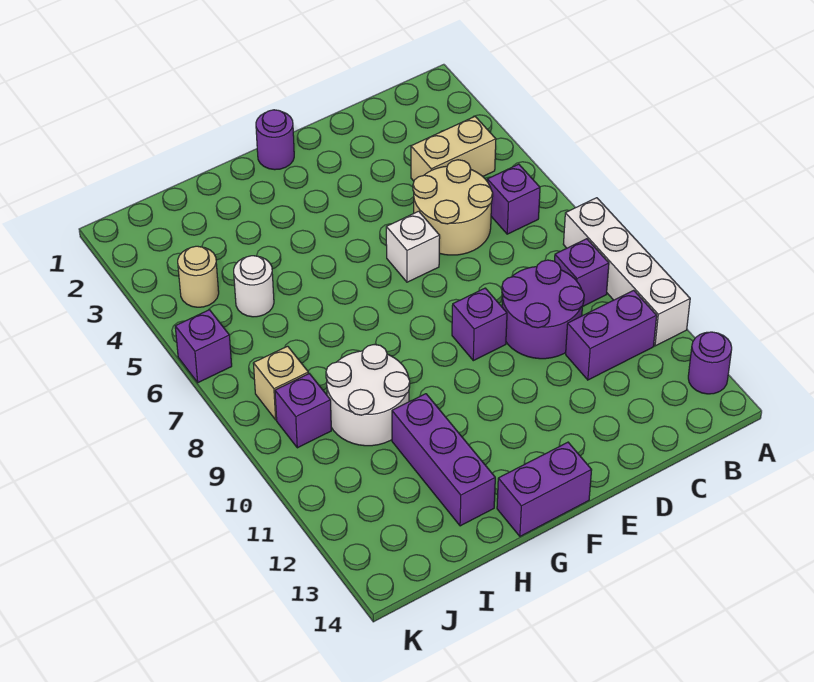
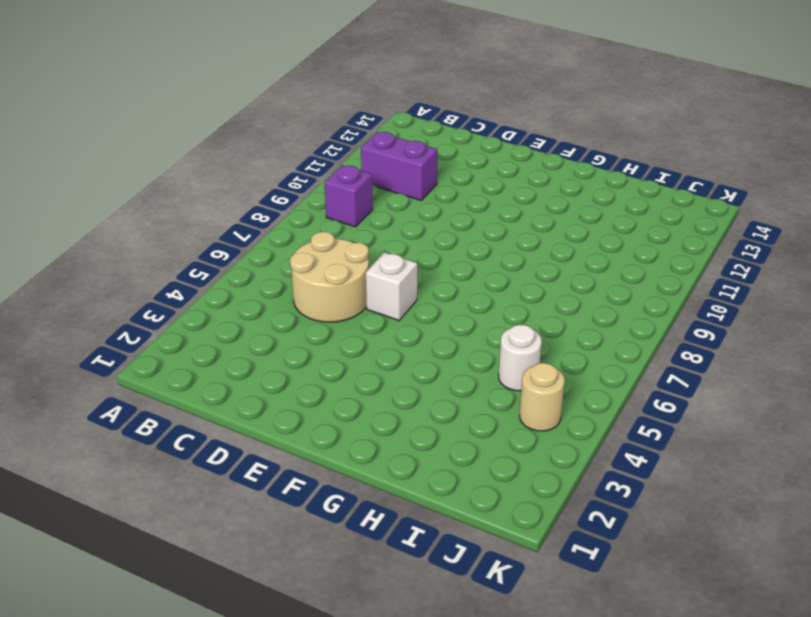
none -> white brick A8:A11 level 1
none -> purple round brick A13 level 1
none -> tan brick B4:C4 level 1

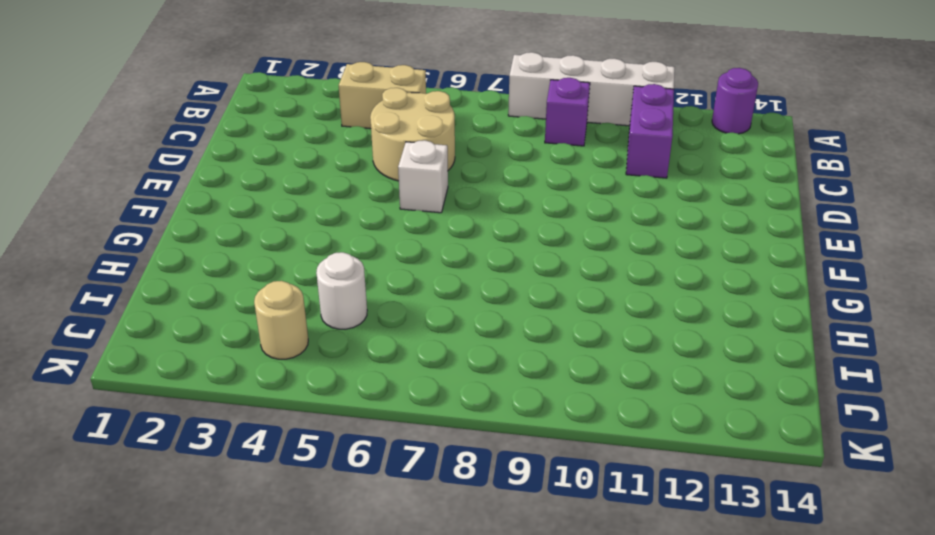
tan brick B4:B5 level 1 -> tan brick B4:C4 level 1
none -> purple brick B6 level 1
none -> purple round brick C9:D10 level 1
none -> purple brick E9 level 1

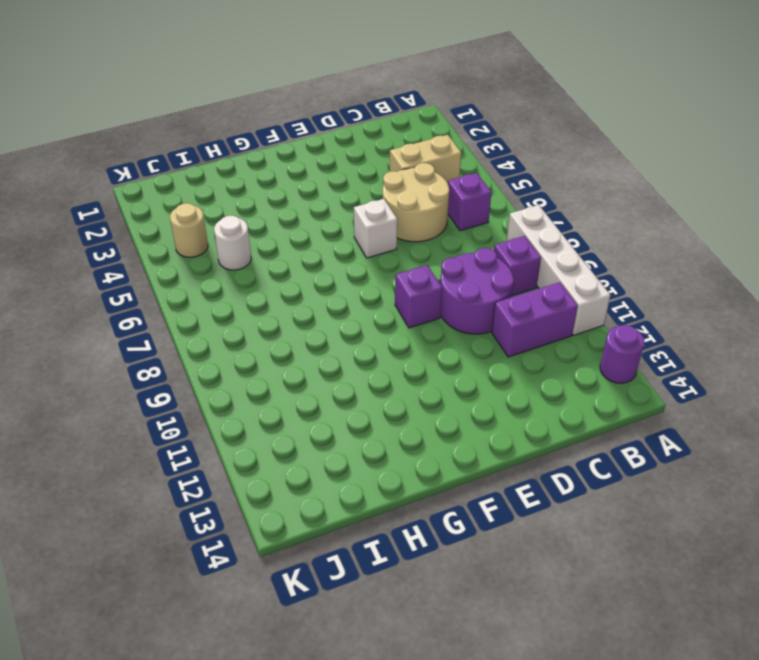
none -> purple round brick F1 level 1
none -> purple brick F14:G14 level 1
none -> white round brick H9:I10 level 1

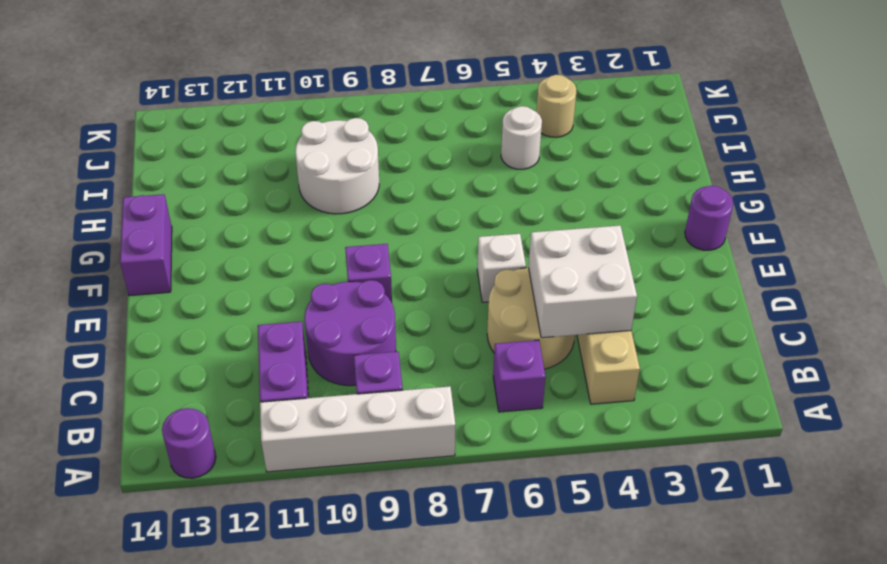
white brick C4:D5 level 2 -> none
none -> purple brick H11:H13 level 1
none -> tan brick J8 level 1
none -> purple brick J9 level 1

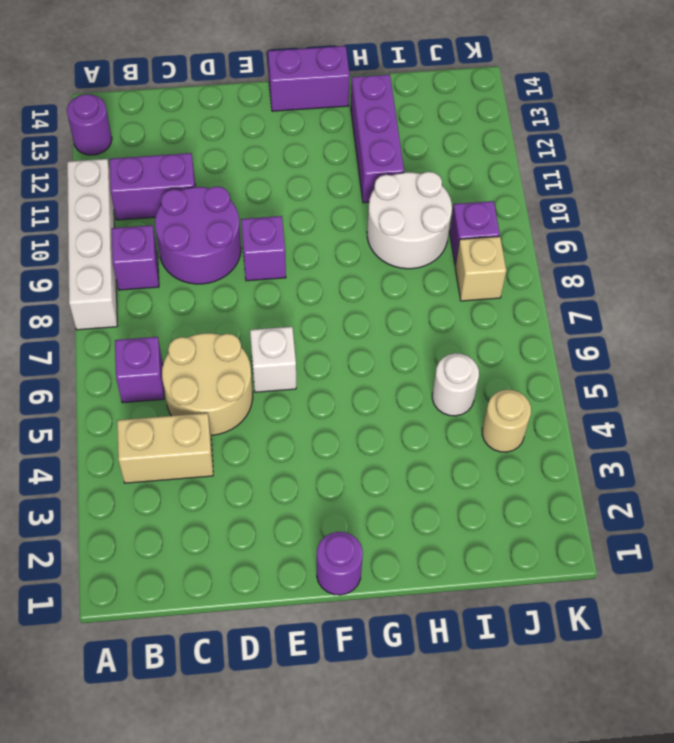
none -> purple brick K6 level 1

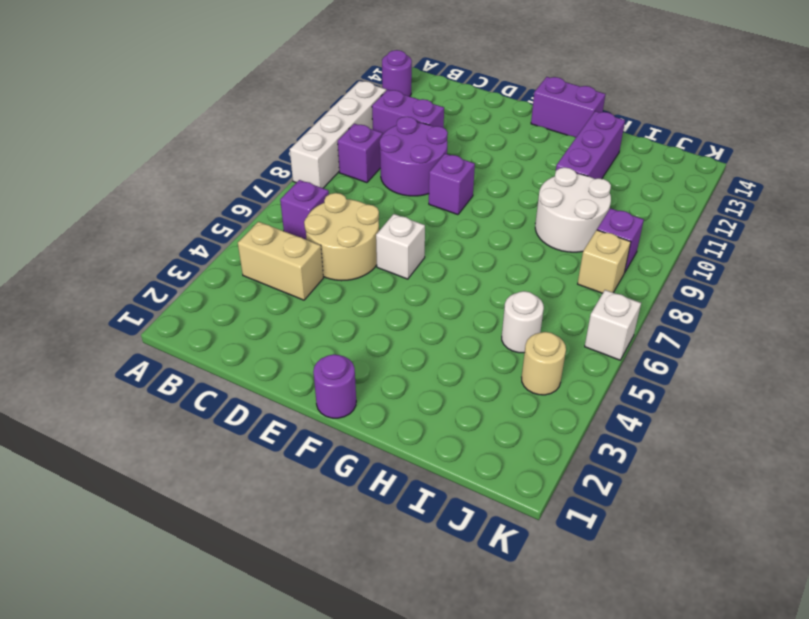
white brick K6 level 1 -> purple brick K6 level 1

